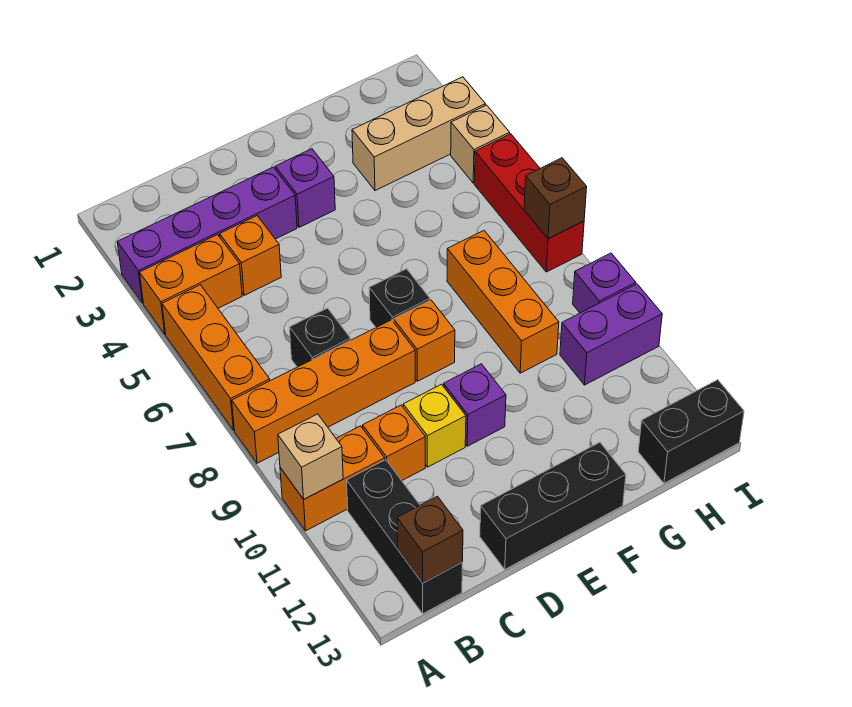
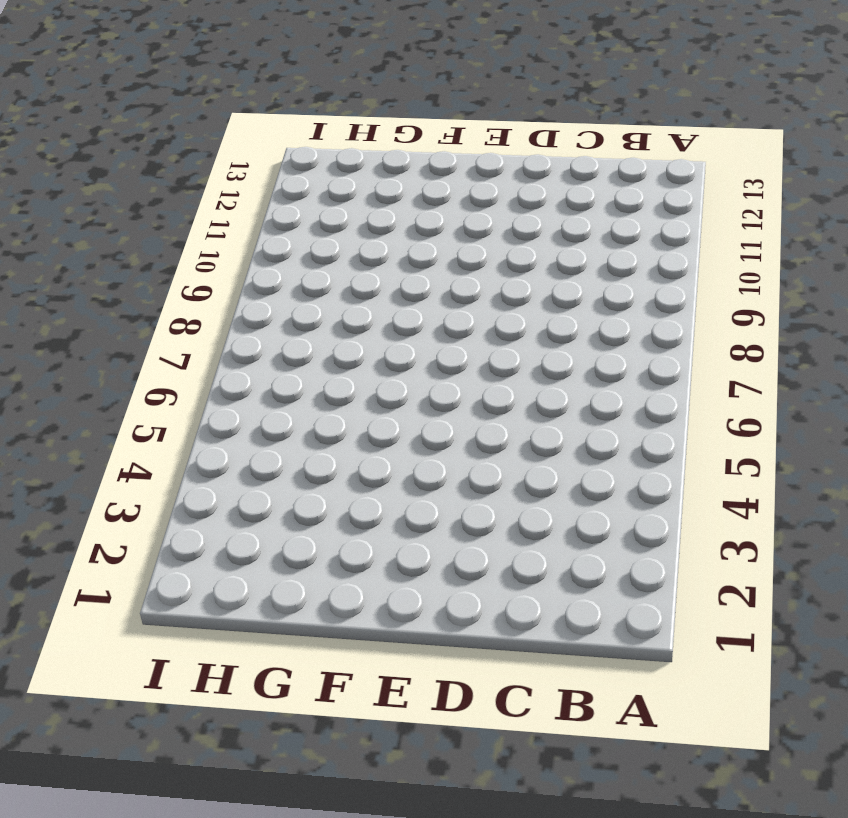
none -> purple brick A3:D3 level 1
none -> orange brick A4:B4 level 1
none -> orange brick A5:A7 level 1

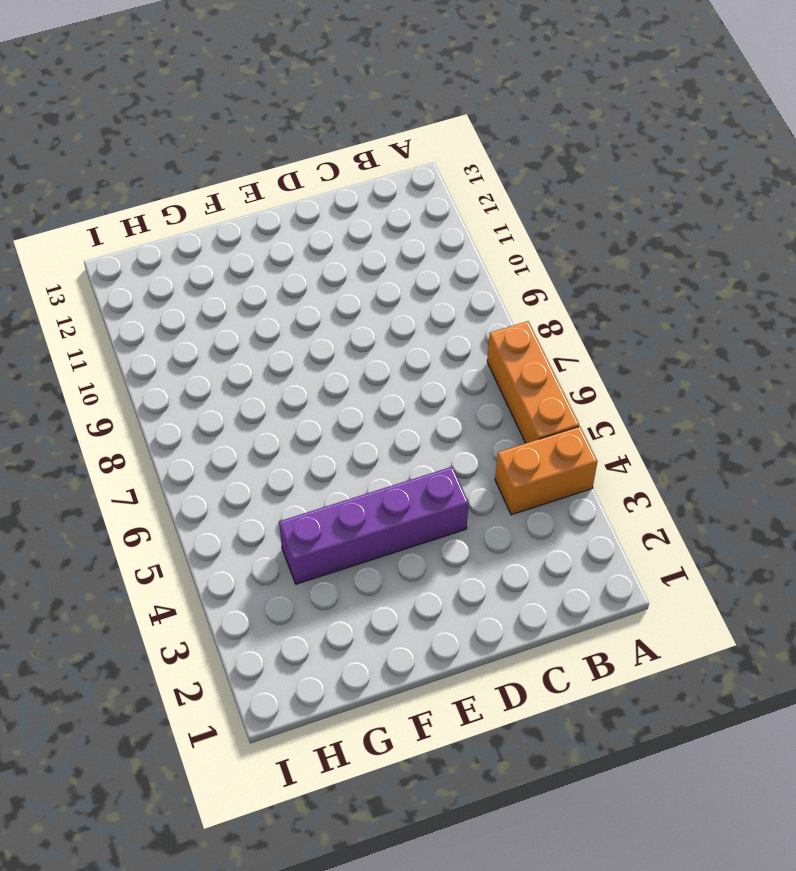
purple brick D4:G4 level 1 -> purple brick A3:D3 level 1
none -> orange brick A8:D8 level 1
none -> orange brick A10:B10 level 1
none -> black brick B11:B13 level 1

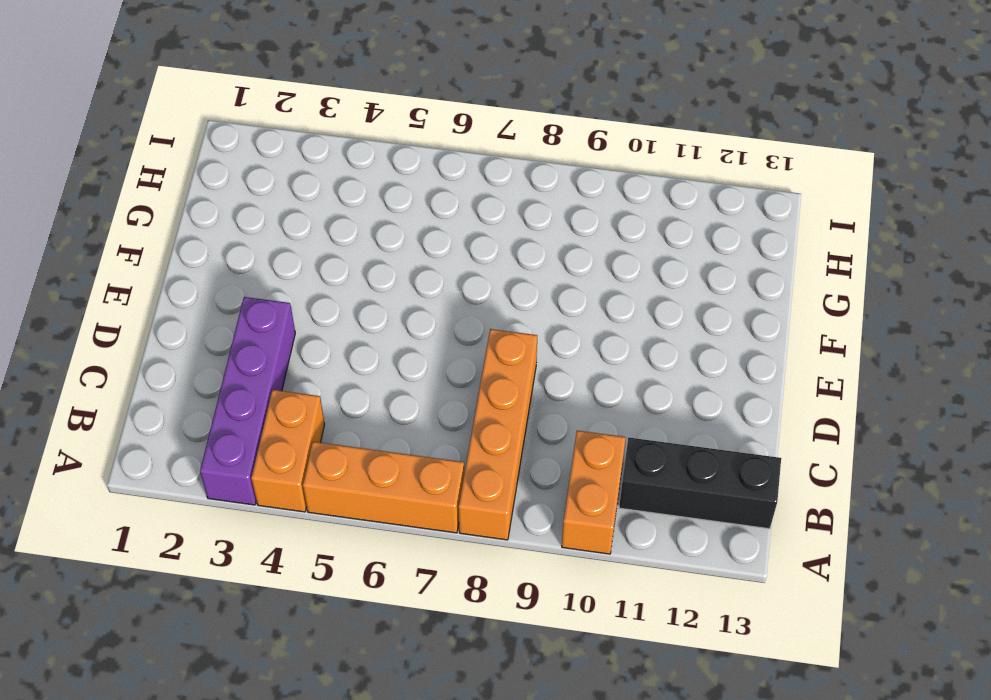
none -> orange brick C4 level 1
none -> black brick C7 level 1
none -> orange brick C10 level 1

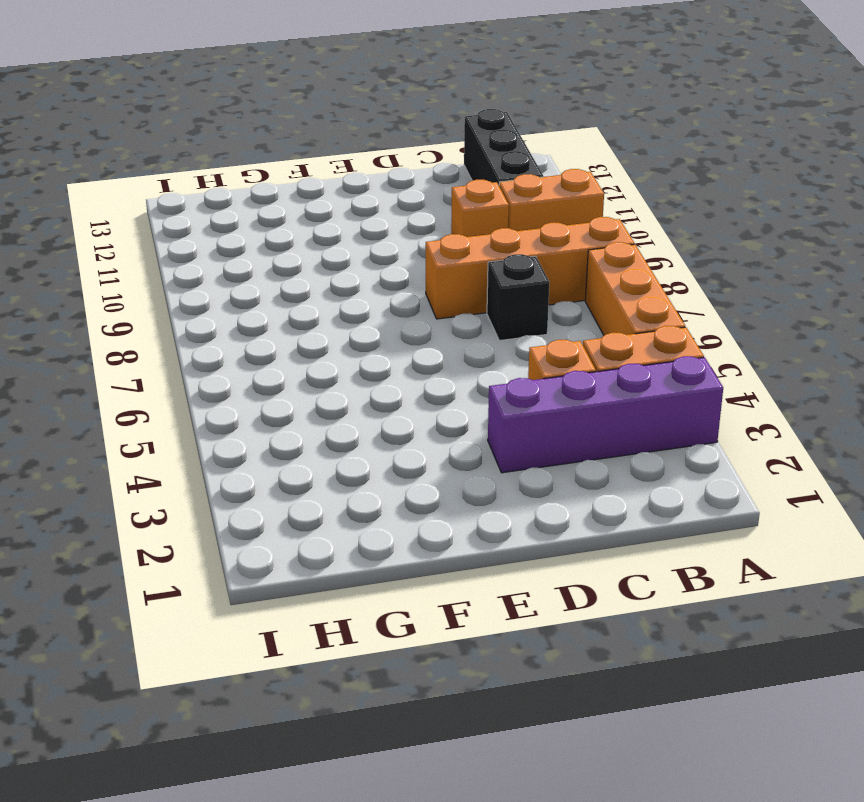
none -> yellow brick D10 level 1
none -> black brick D13:F13 level 1
none -> purple brick E3 level 1

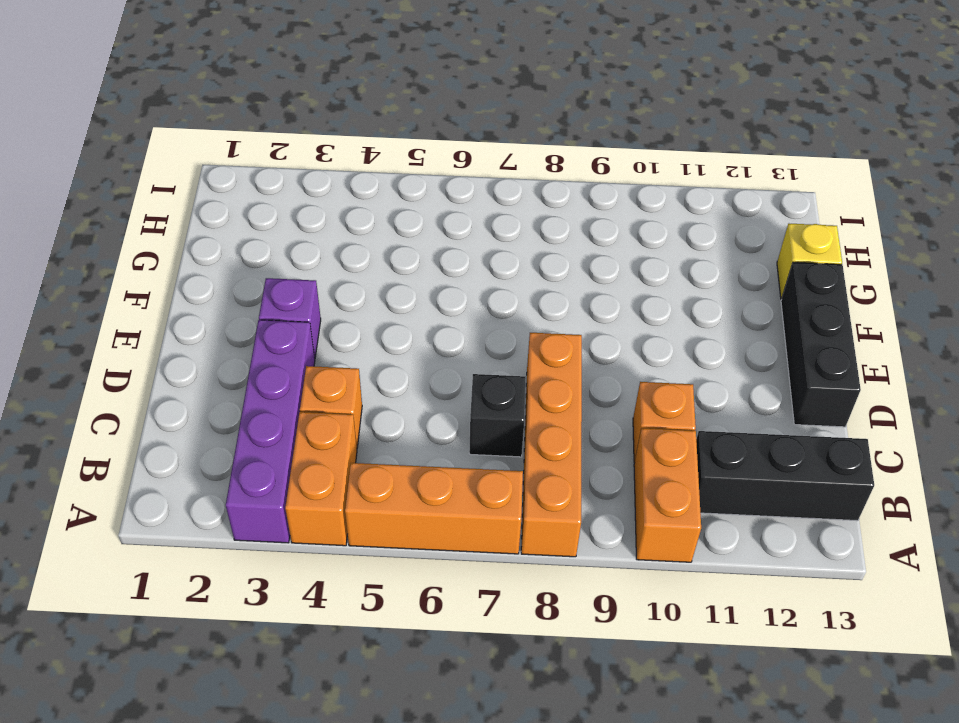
yellow brick G13 level 1 -> yellow brick D10 level 1
none -> black brick E7 level 1
none -> orange brick E8 level 1
none -> purple brick E10 level 1

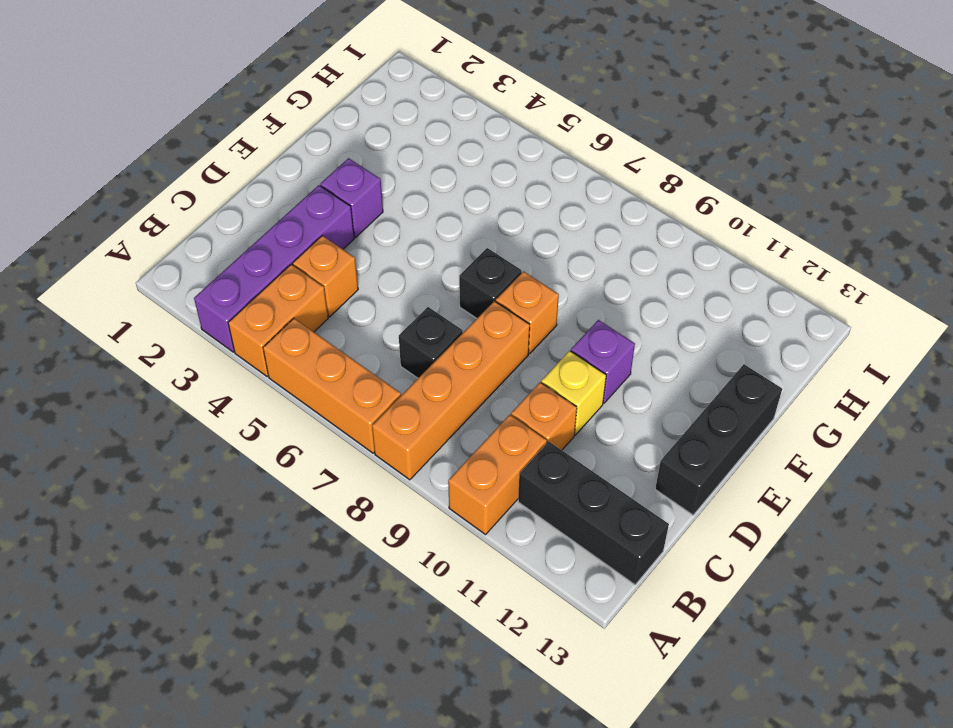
none -> tan brick G3:I3 level 1
none -> orange brick G7:G9 level 1
none -> purple brick H10:I10 level 1

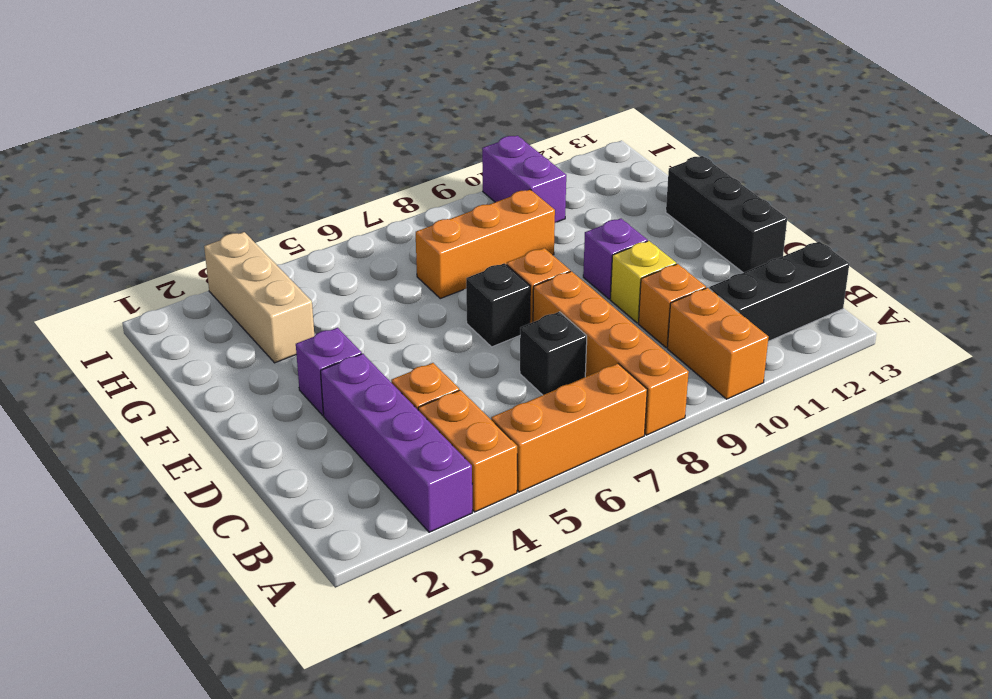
none -> black brick H13:I13 level 1
none -> tan brick I4 level 1
none -> red brick I5:I7 level 1

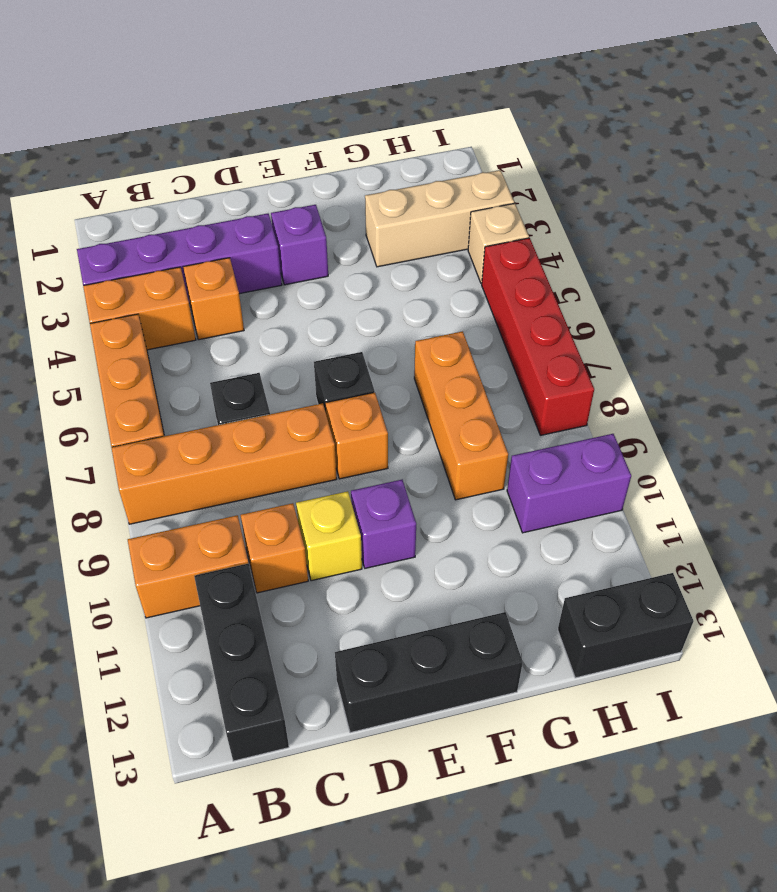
red brick I5:I8 level 1 -> red brick I5:I7 level 1
none -> purple brick I9 level 1
none -> tan brick A10 level 2
none -> brown brick B13 level 2

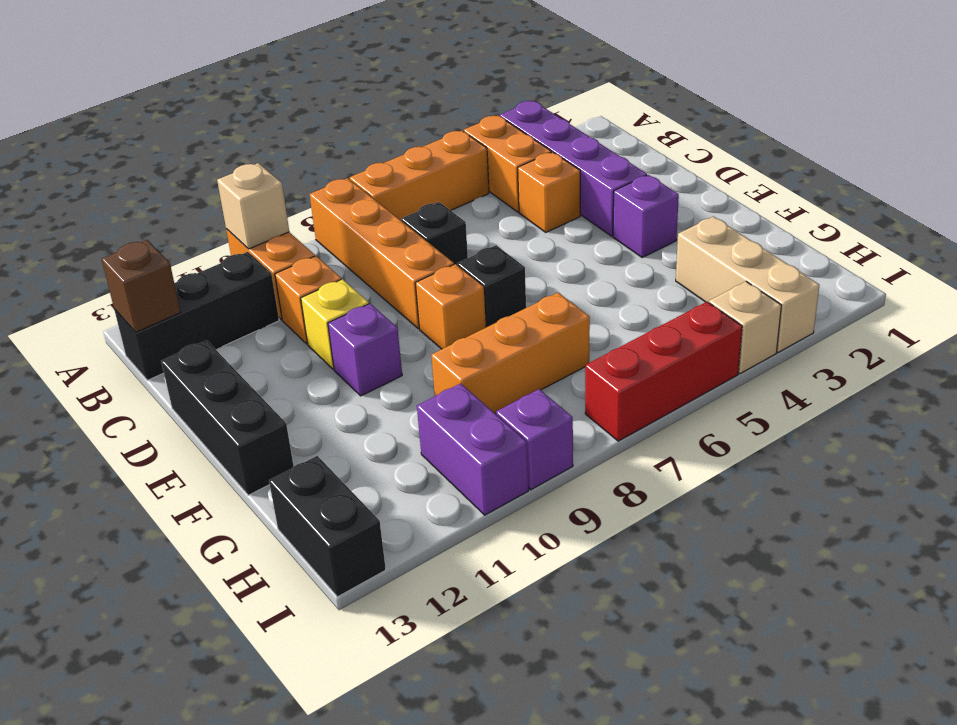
none -> brown brick I7 level 2

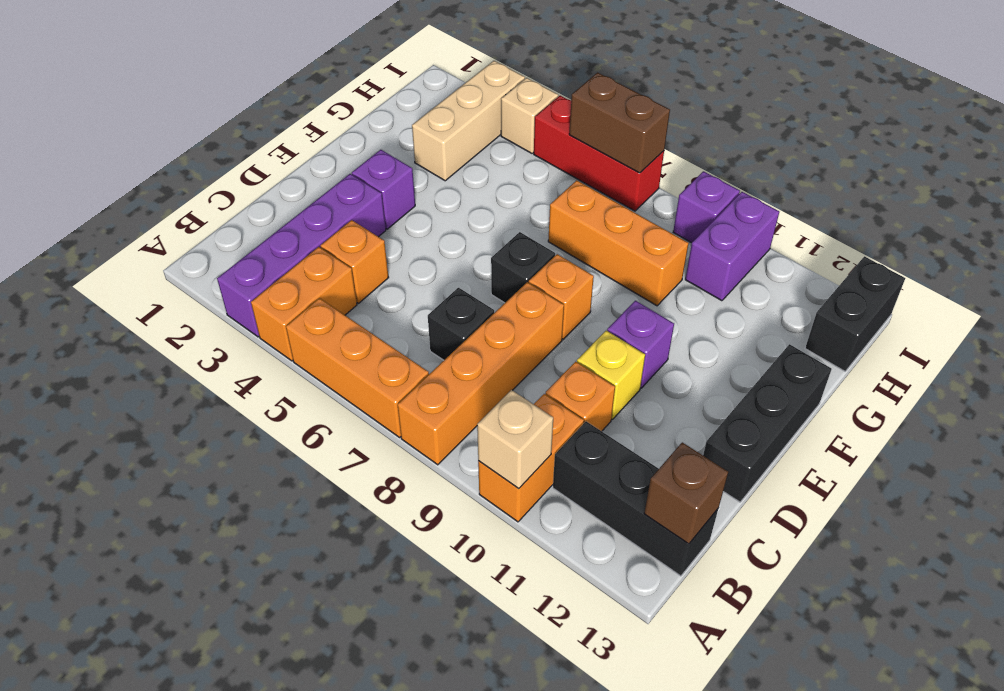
brown brick I6:I7 level 2 -> brown brick I7 level 2

